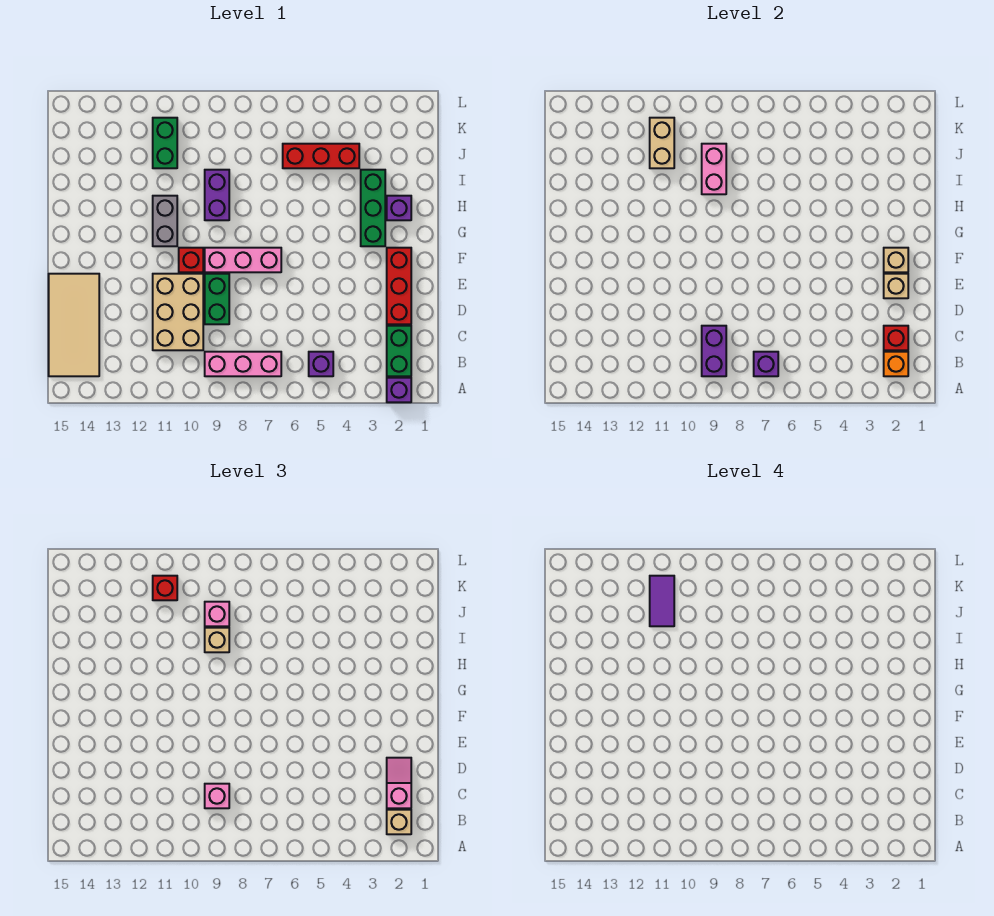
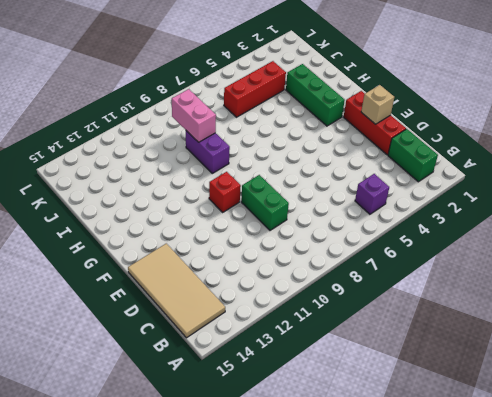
none -> purple brick A2 level 1
none -> pink brick B7:B9 level 1
none -> tan brick C10:E11 level 1
none -> pink brick F7:F9 level 1

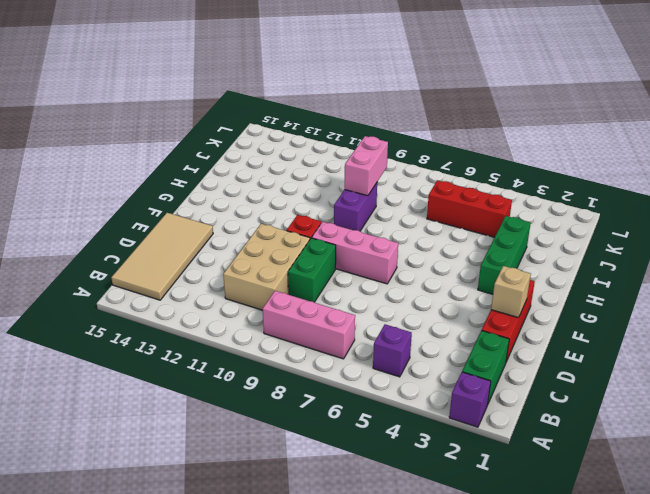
none -> grey brick G11:H11 level 1
none -> purple brick H2 level 1
none -> green brick J11:K11 level 1
none -> orange brick B2 level 2

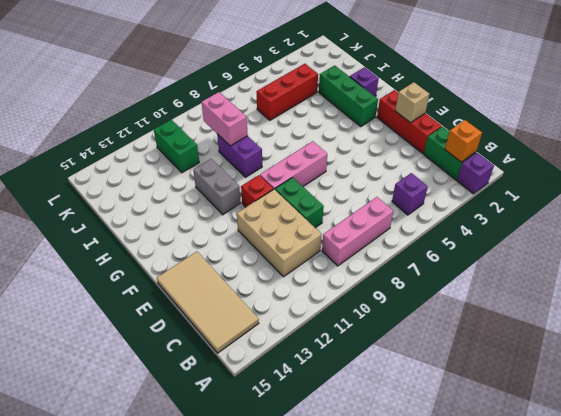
none -> purple brick B7 level 2
none -> purple brick B9:C9 level 2
none -> red brick C2 level 2
none -> tan brick F2 level 2

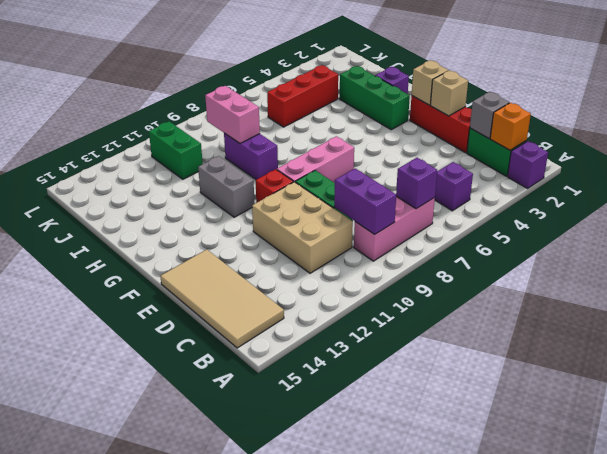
grey brick C2 level 2 -> red brick C2 level 2
none -> tan brick J11:K11 level 2
none -> tan brick B2 level 3
none -> pink slope C2:D2 level 3 top C
none -> pink brick C9 level 3

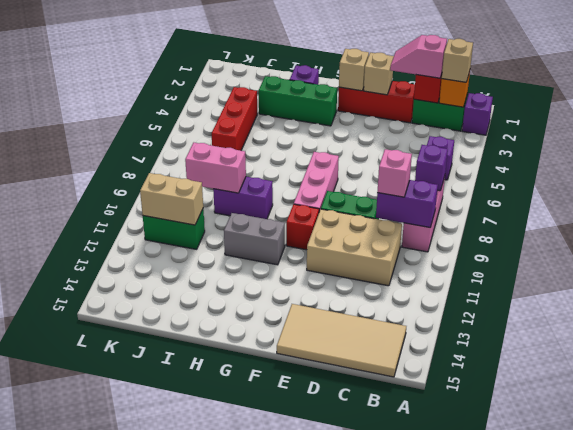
none -> tan brick I9 level 3
none -> pink brick J9 level 3
none -> red brick K11 level 3
none -> purple tile J11:K11 level 4

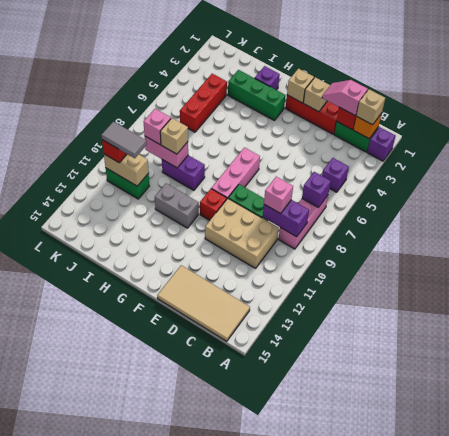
grey tile J11:K11 level 4 -> purple tile J11:K11 level 4

